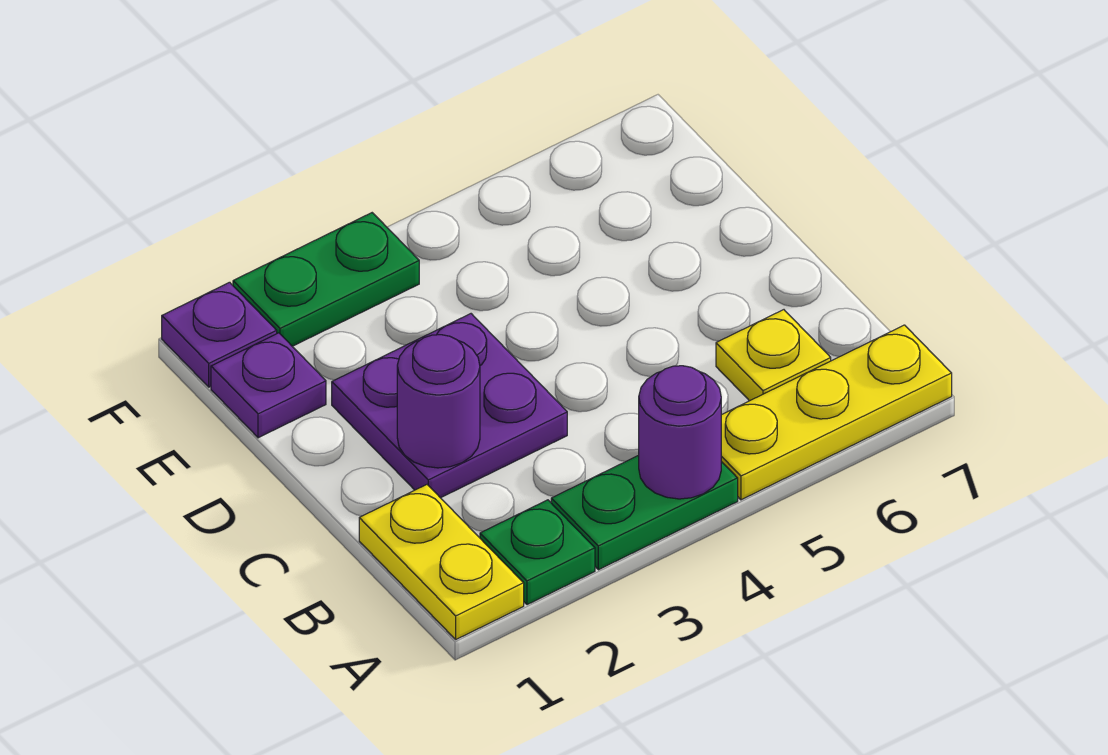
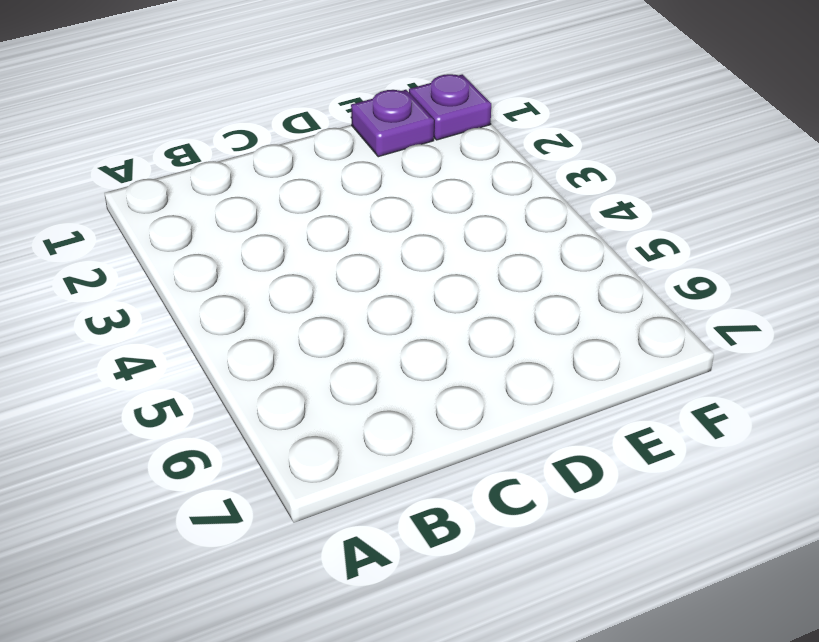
none -> yellow plate A1:B1 level 1
none -> green plate A2 level 1

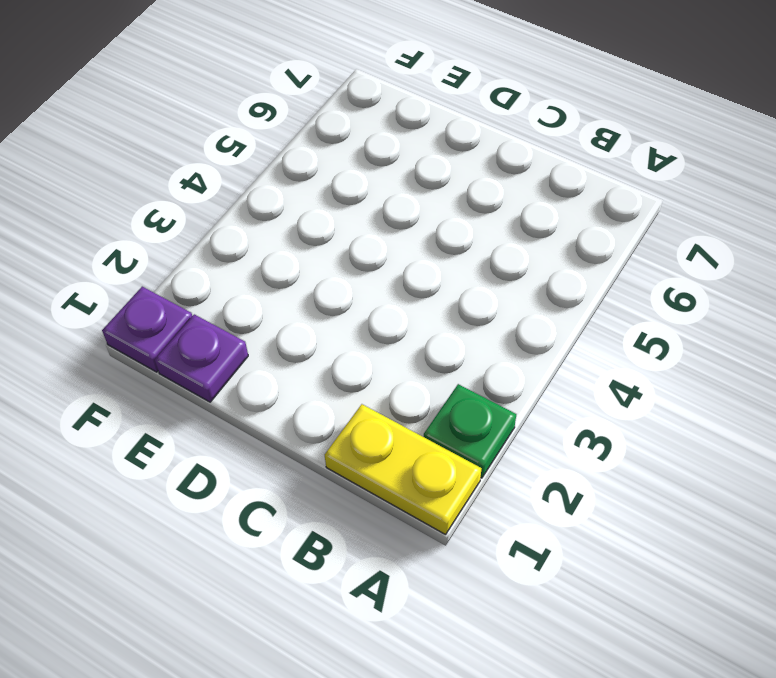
none -> green plate A3:A4 level 1
none -> yellow plate A5:A7 level 1

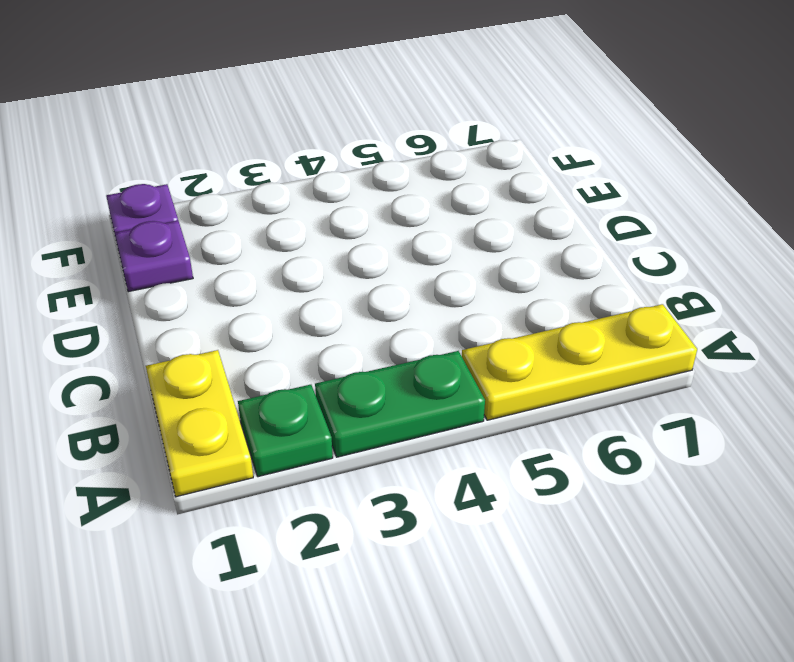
none -> yellow plate B6 level 1
none -> purple plate C2:D3 level 1

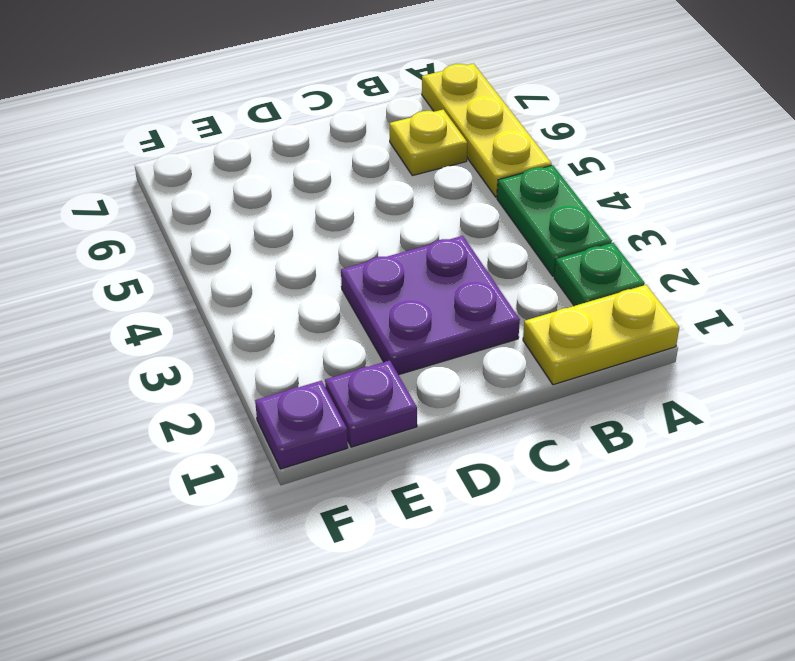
none -> green plate F2:F3 level 1
none -> purple round brick A4 level 2

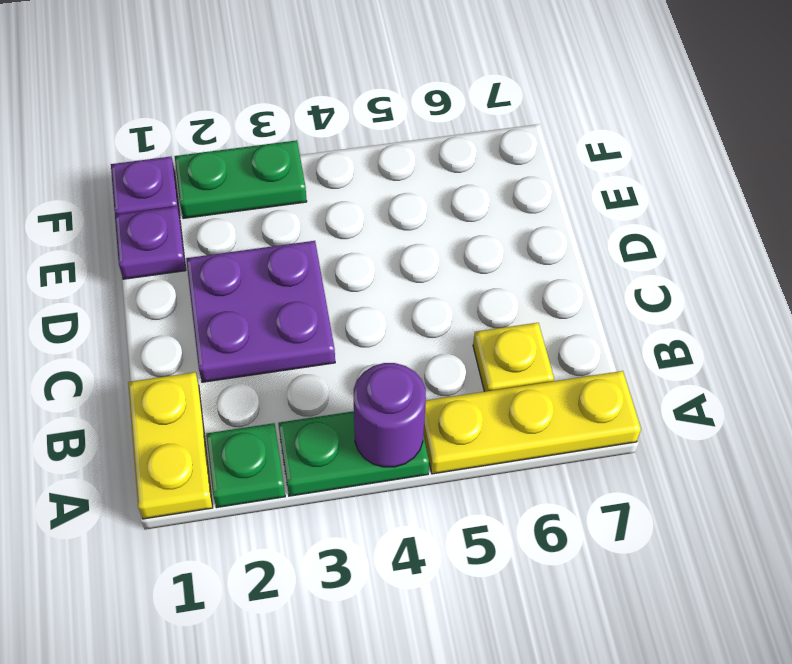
none -> purple round brick C2 level 2

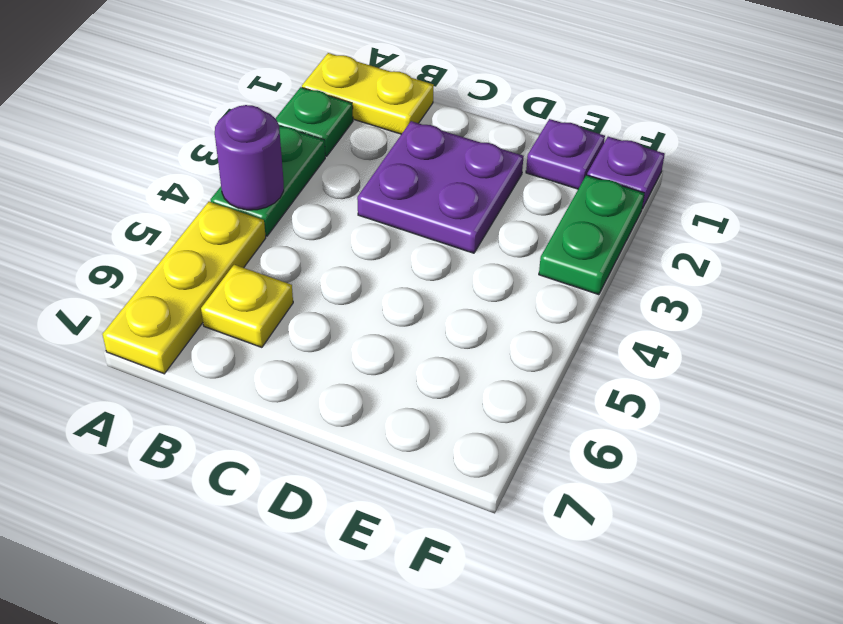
none -> purple round brick C2 level 2

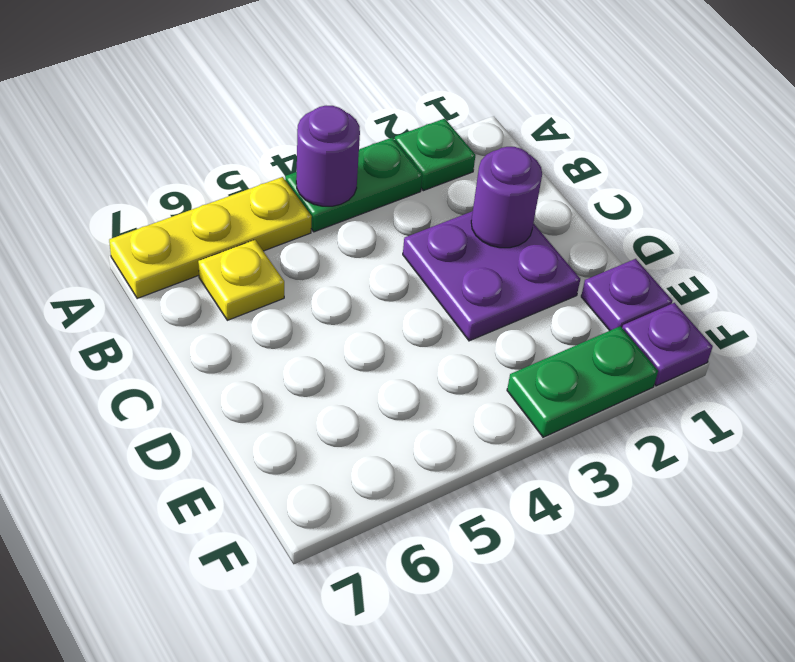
none -> yellow plate A1:B1 level 1

